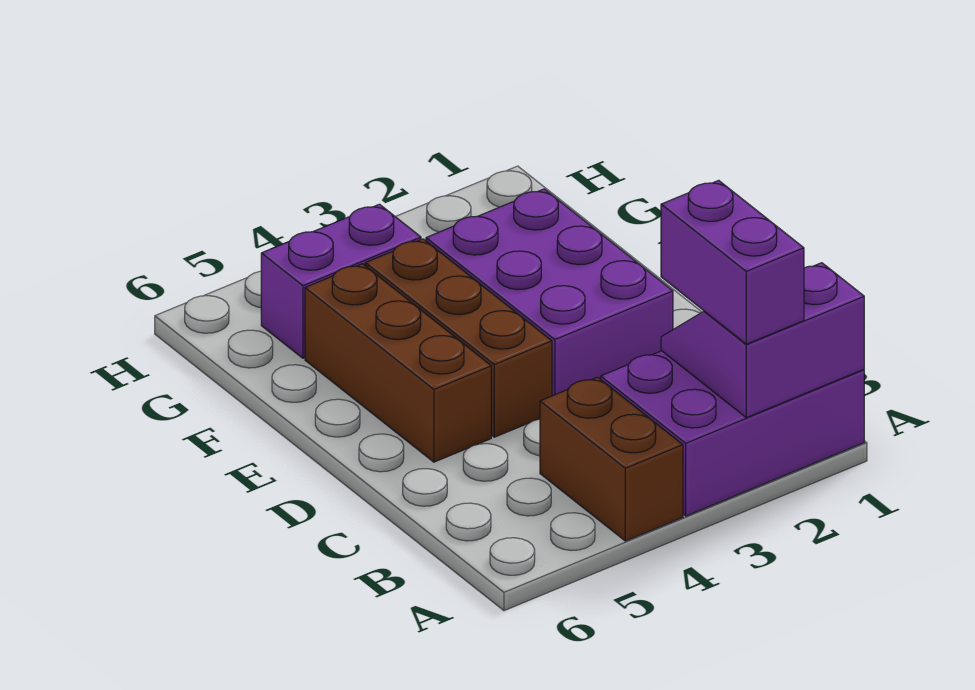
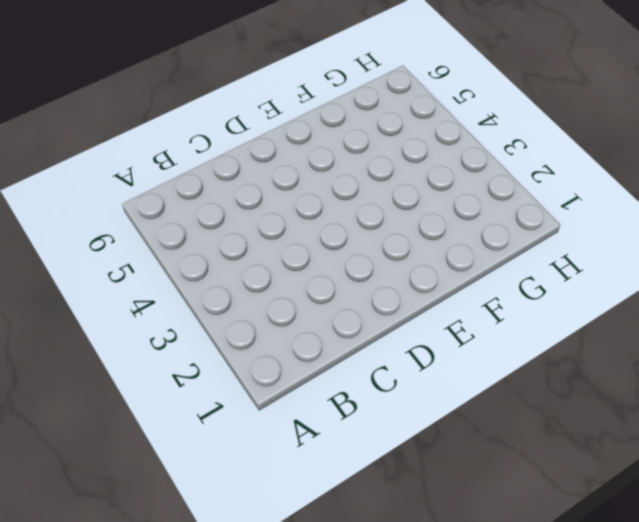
none -> purple brick A1:B3 level 1
none -> brown brick A4:B4 level 1

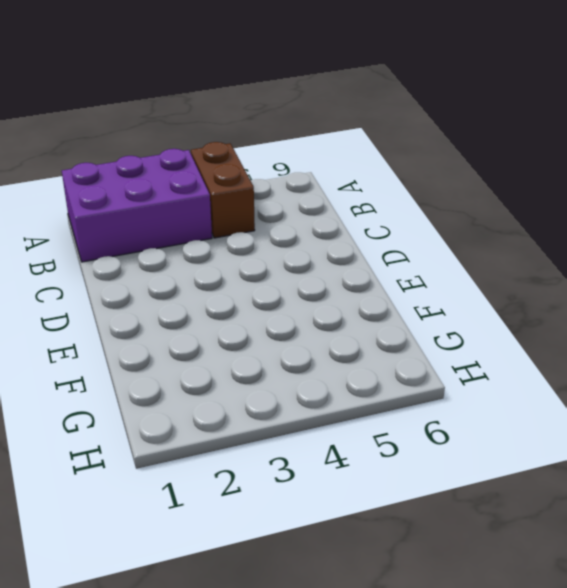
none -> purple brick D2:F3 level 1
none -> brown brick D4:F4 level 1

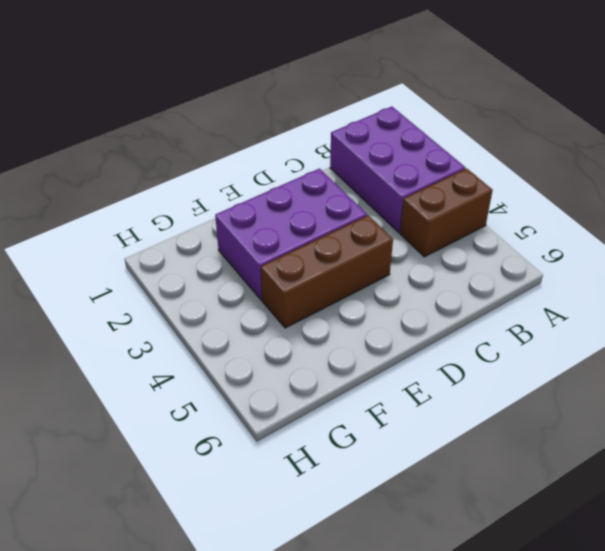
none -> brown brick D5:F5 level 1
none -> purple brick G4:G5 level 1

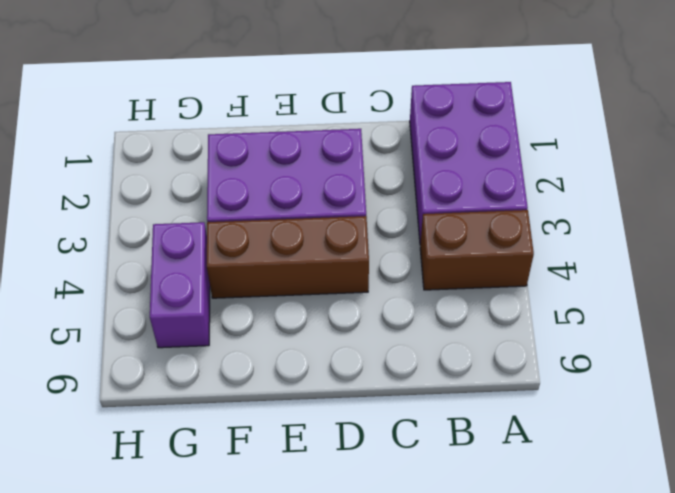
none -> brown brick D5:F5 level 1
none -> purple slope A1:B2 level 2 top A

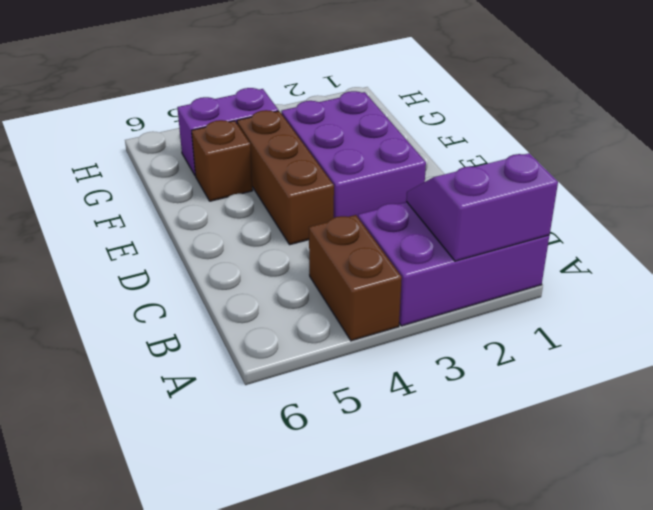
brown brick F5 level 1 -> brown brick D5:F5 level 1
none -> purple brick A2:B2 level 3

